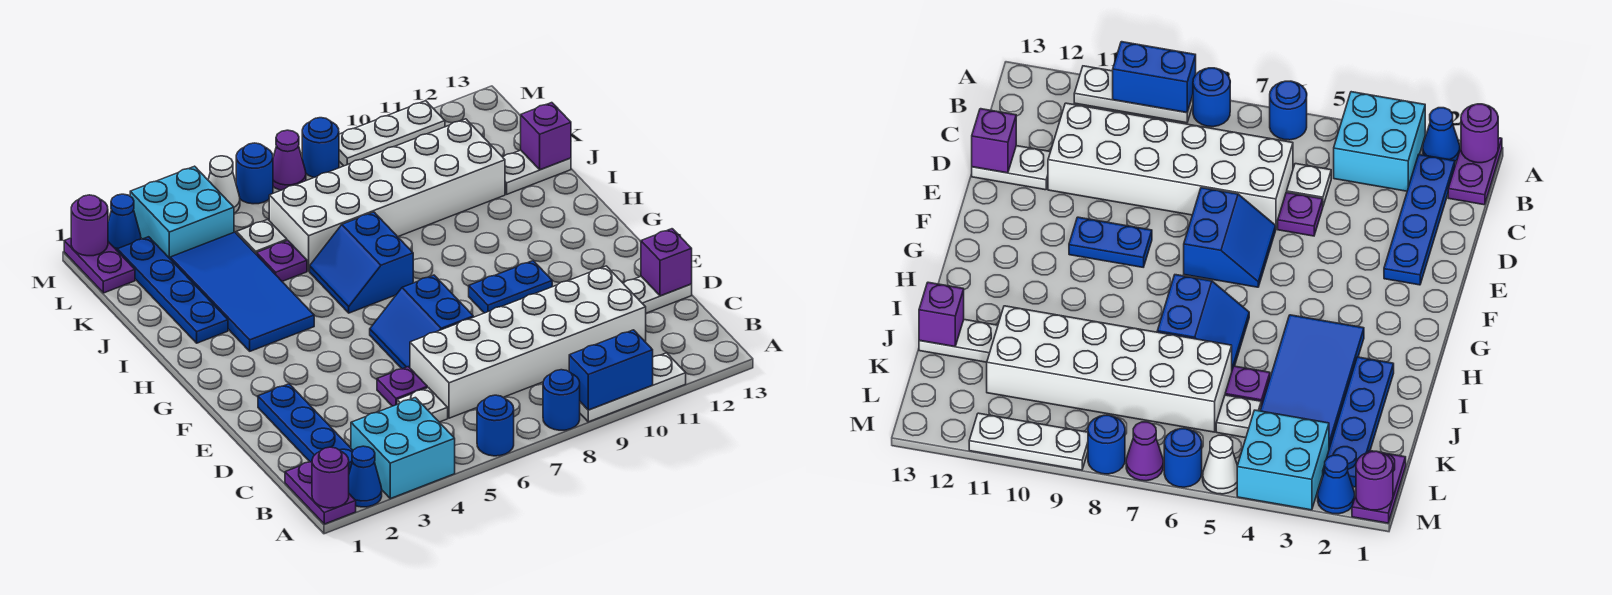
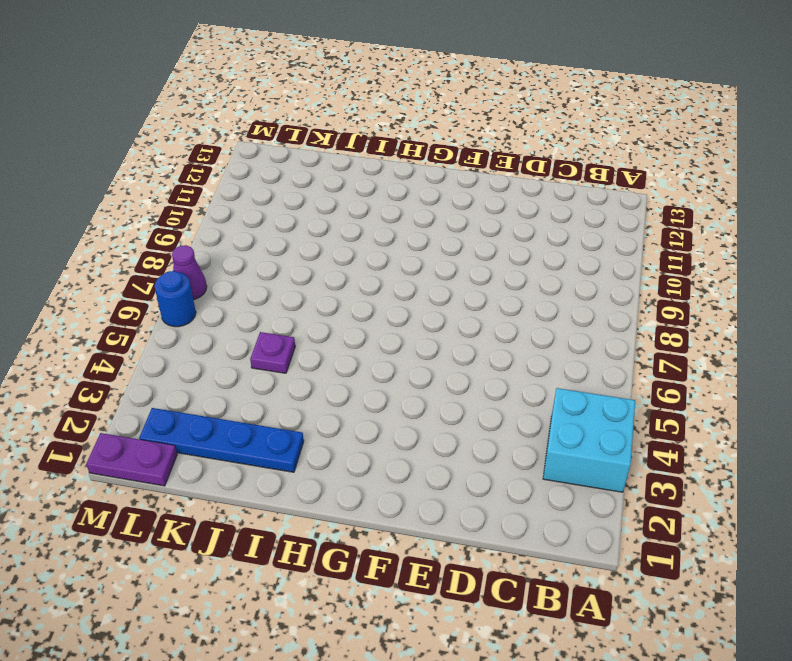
none -> purple plate A1:B1 level 1
none -> blue cone A2 level 1
none -> blue round brick A6 level 1
none -> blue round brick A8 level 1

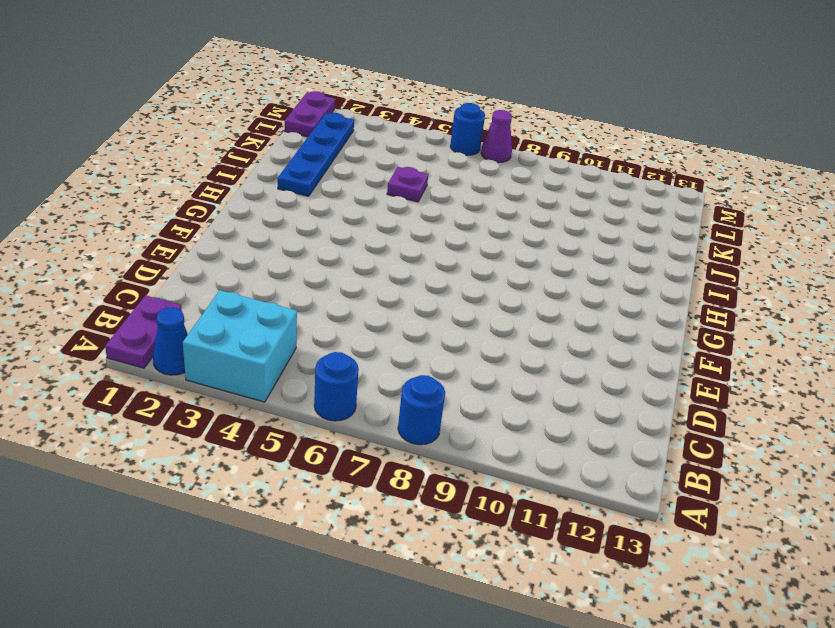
none -> white plate A9:A11 level 1
none -> blue plate B2:E2 level 1
none -> white plate C5 level 1
none -> white brick C6:D11 level 1

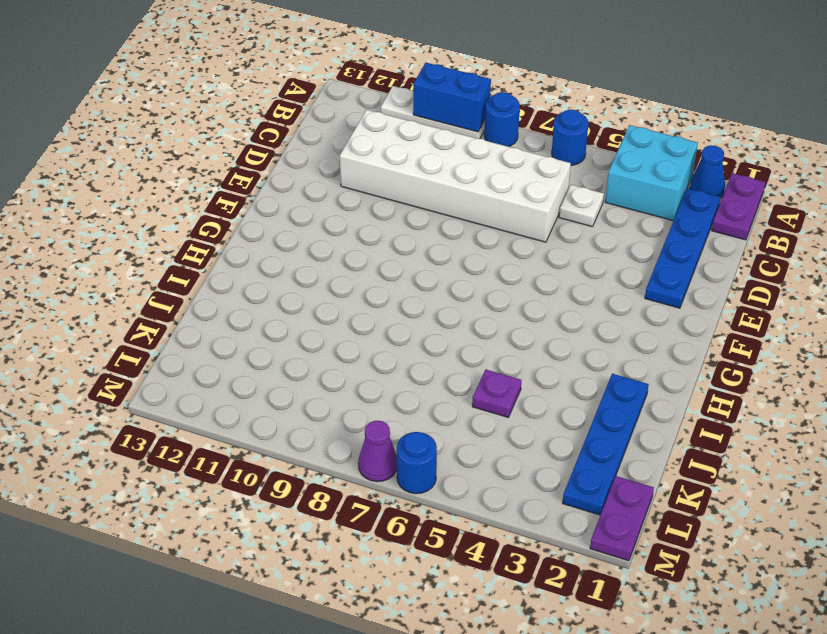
none -> purple plate D5 level 1
none -> white plate D12:D13 level 1
none -> blue slope E6:F7 level 1 top 7
none -> blue plate F9:F10 level 1

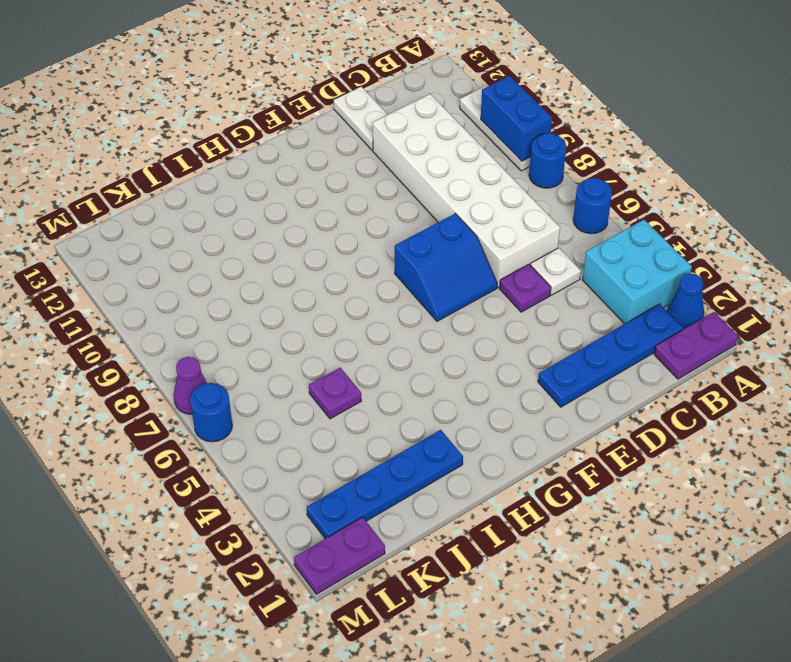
none -> blue plate F9:F10 level 1
none -> blue tile H3:K4 level 1
none -> blue slope H6:I7 level 1 top 7
none -> white brick J6:K11 level 1

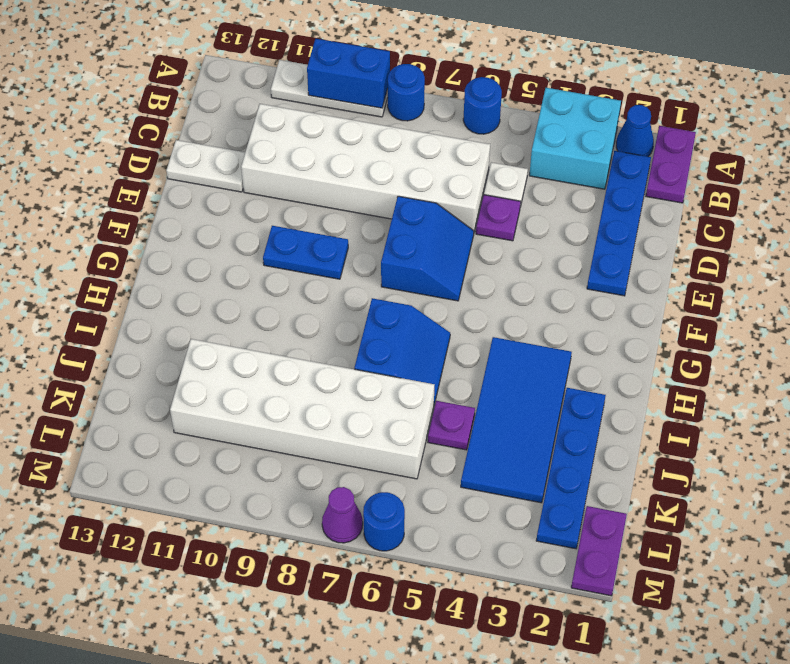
none -> white plate J12:J13 level 1
none -> white plate K5 level 1
none -> cyan brick L3:M4 level 1
none -> blue cone M2 level 1

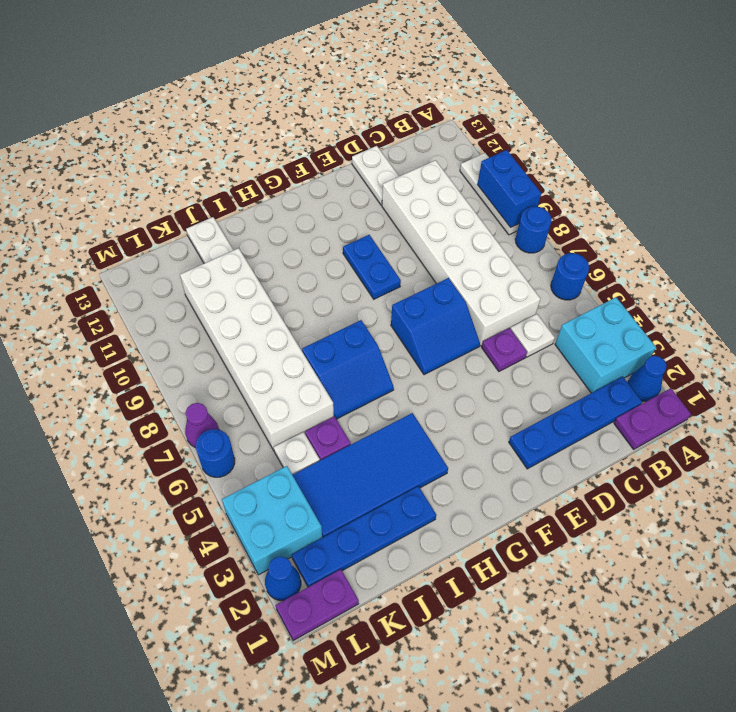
none -> white cone M5 level 1
none -> blue round brick M8 level 1
none -> white plate M9:M11 level 1
none -> purple round brick A1 level 2

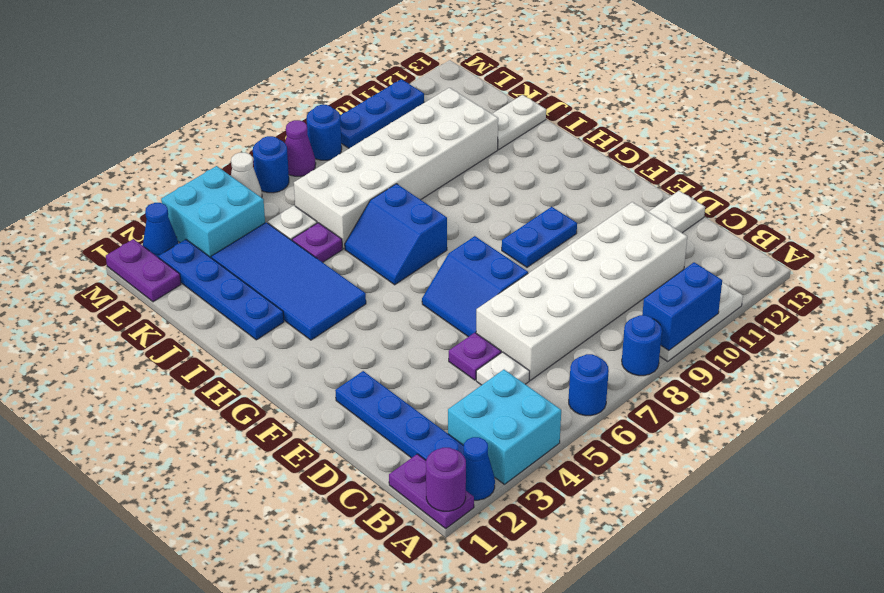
blue plate M9:M11 level 1 -> white plate M9:M11 level 1
none -> purple brick D13 level 2
none -> purple brick J13 level 2
none -> purple round brick M1 level 2

